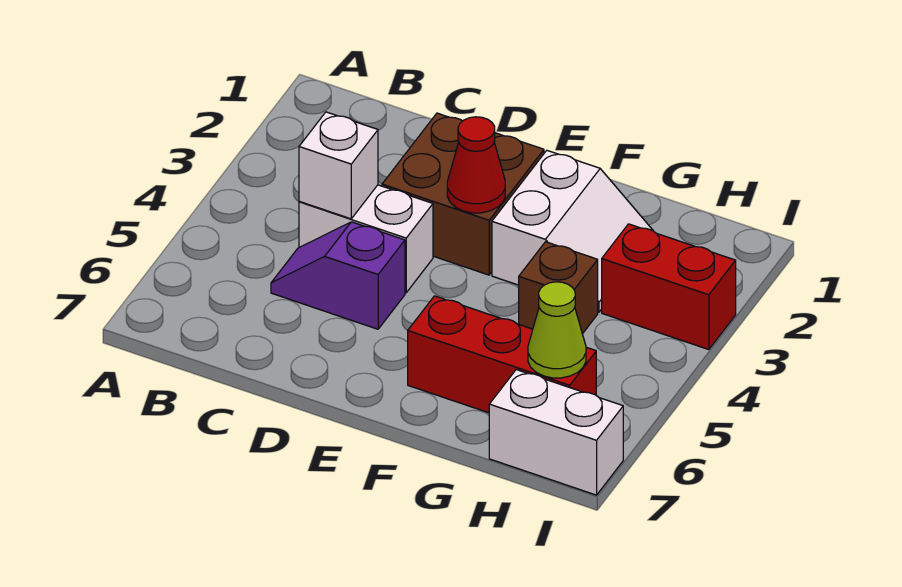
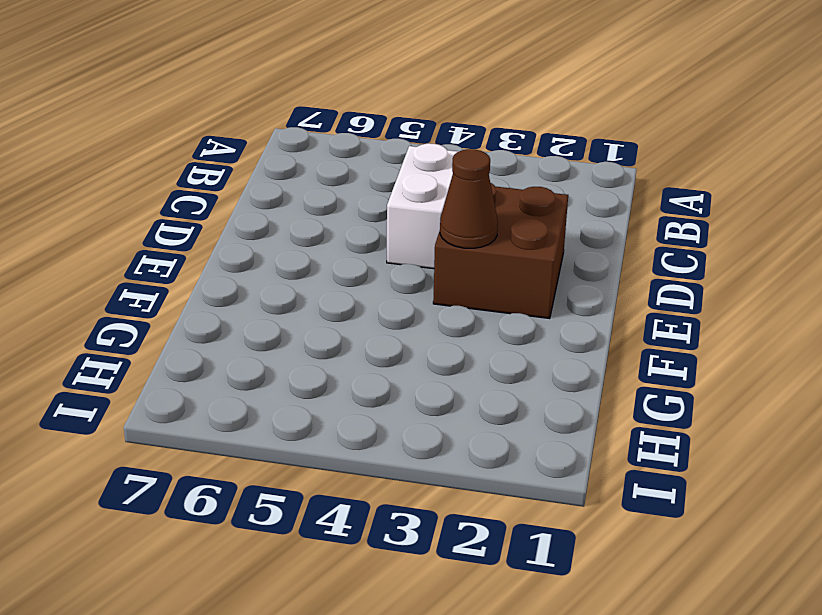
brown cone E3 level 2 -> red cone E3 level 2
none -> purple slope C5:D5 level 1 top D
none -> white slope F2:G3 level 1 top F

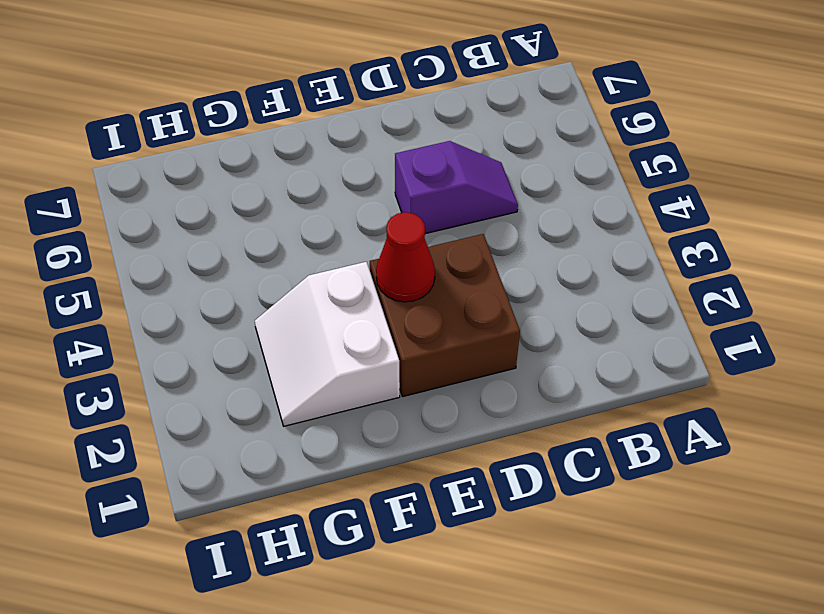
none -> white brick C4:D4 level 1
none -> red brick F6:H6 level 1

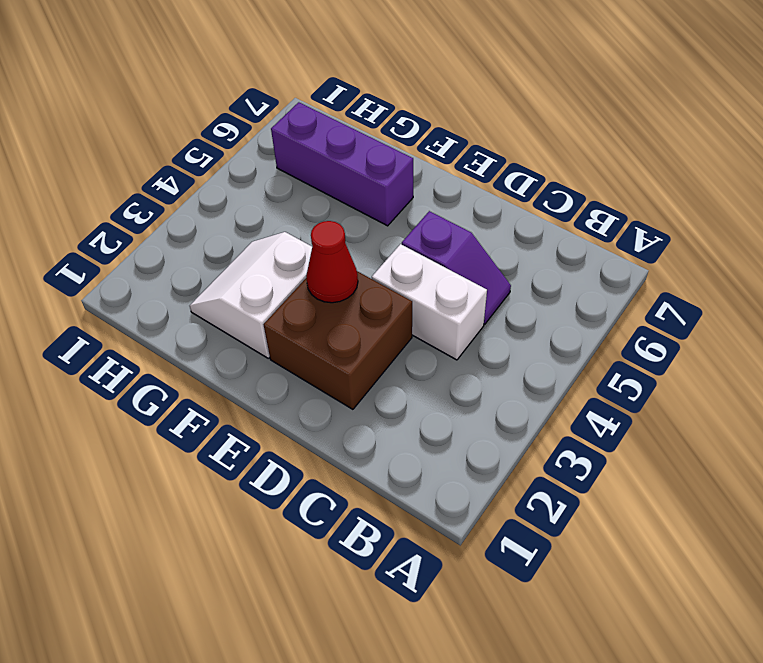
purple brick F6:H6 level 1 -> red brick F6:H6 level 1
none -> brown brick G4 level 1
none -> red brick H3:I3 level 1

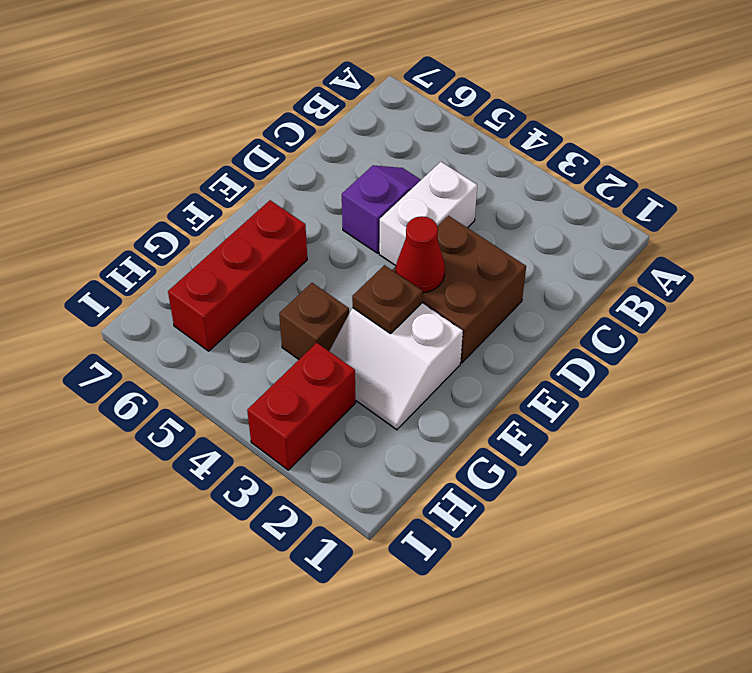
brown plate F3 level 2 -> none
none -> white brick H7:I7 level 1
none -> white brick C4 level 2

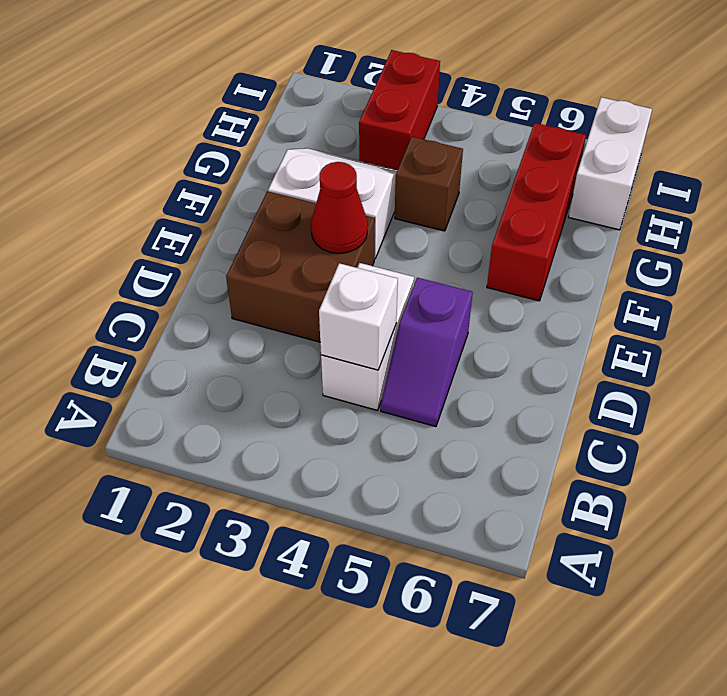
none -> lime cone H6 level 2

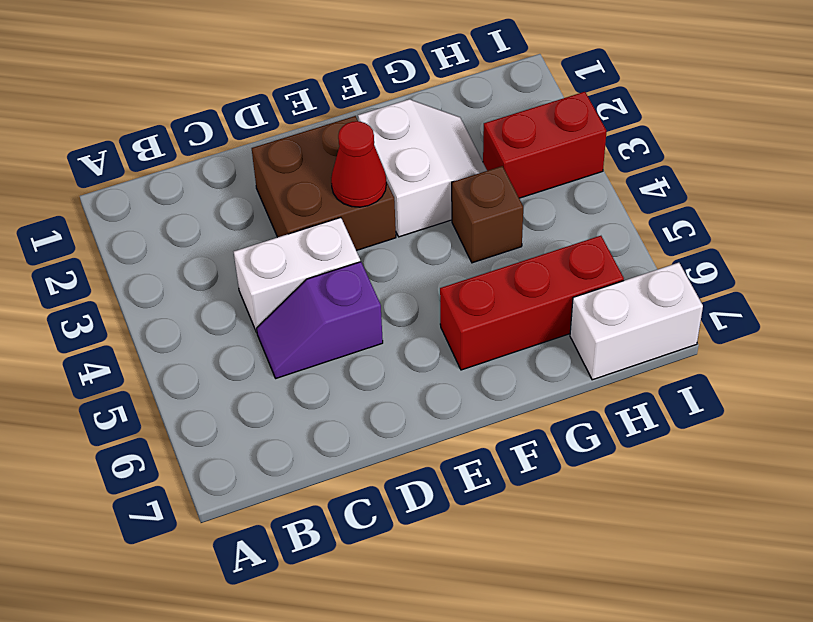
none -> white brick C4 level 2
none -> lime cone H6 level 2

